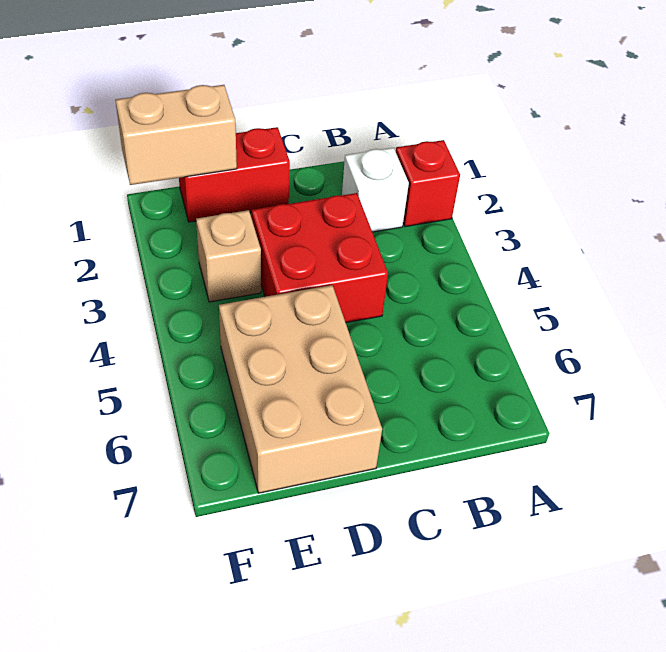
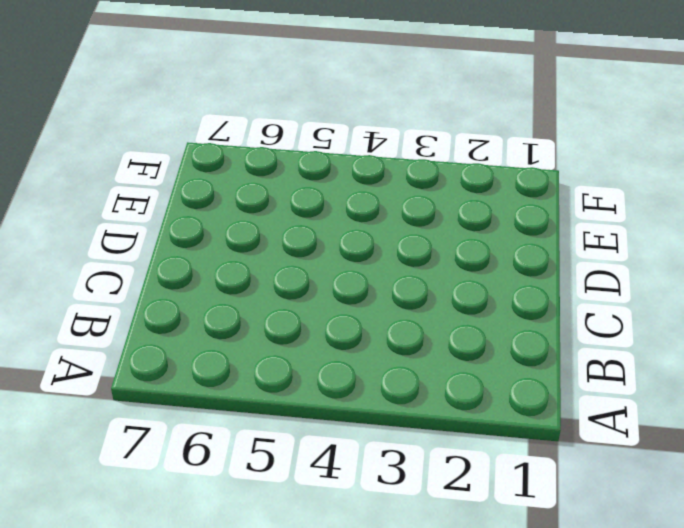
none -> red brick A2 level 1
none -> white brick B2 level 1

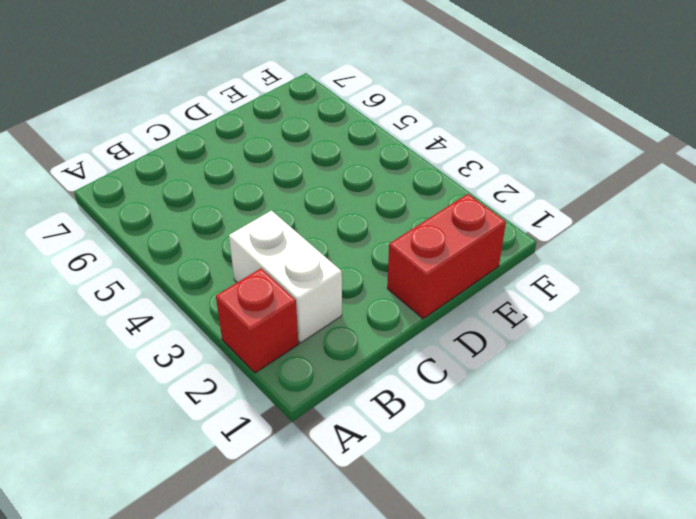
white brick B2:B3 level 1 -> white brick B2 level 1
none -> red brick C3:D4 level 1
none -> tan brick D5:E7 level 1

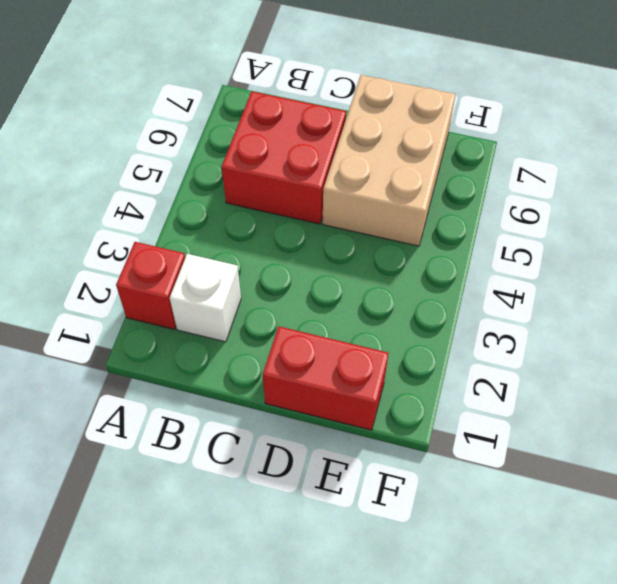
red brick B5:C6 level 1 -> red brick C3:D4 level 1
none -> tan brick E3 level 1
none -> tan brick E1:F1 level 2

